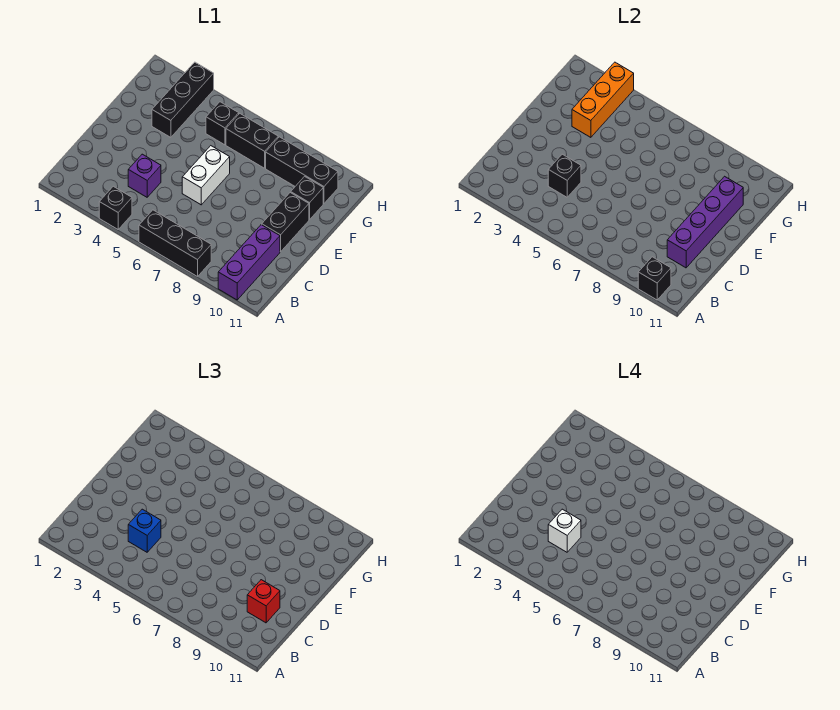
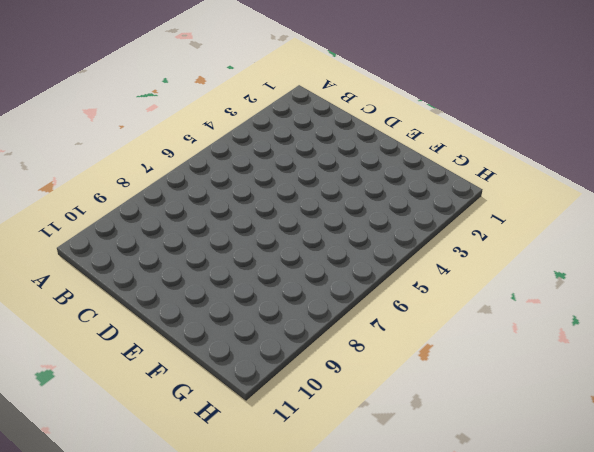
none -> black brick A4 level 1
none -> black brick A6:A8 level 1
none -> purple brick A10:C10 level 1

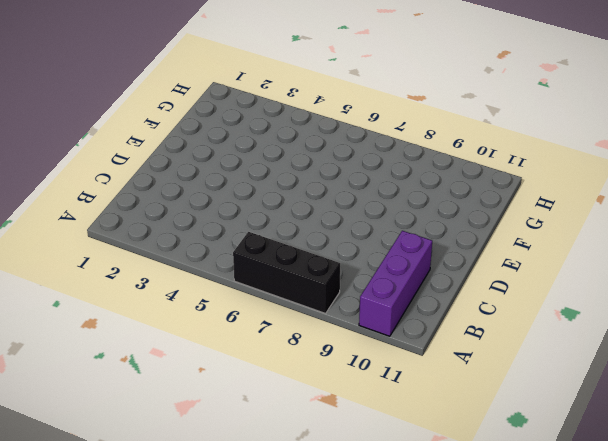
none -> black brick A4 level 1
none -> purple brick C4 level 1
none -> white brick D6:E6 level 1

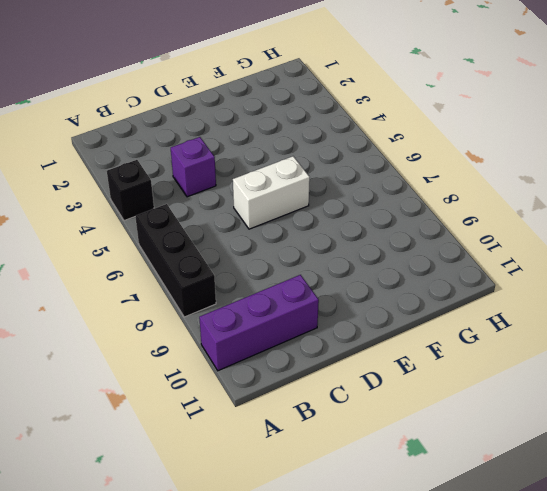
none -> black brick D10:E10 level 1
none -> black brick F3:H3 level 1
none -> black brick F10 level 1

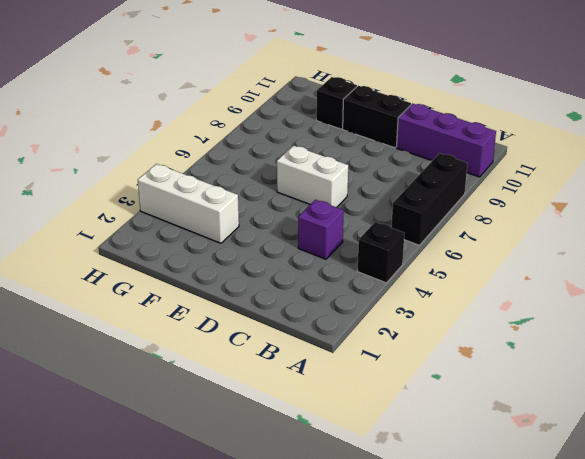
white brick F3:H3 level 1 -> black brick F3:H3 level 1
none -> black brick G5 level 1
none -> black brick G6:G7 level 1
none -> black brick G8:G10 level 1

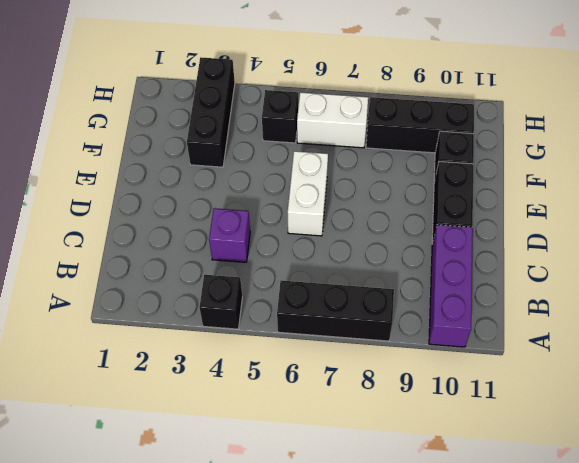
white brick G6:G7 level 1 -> black brick G6:G7 level 1
none -> black brick A10 level 2
none -> black brick C4 level 2
none -> purple brick C10:F10 level 2

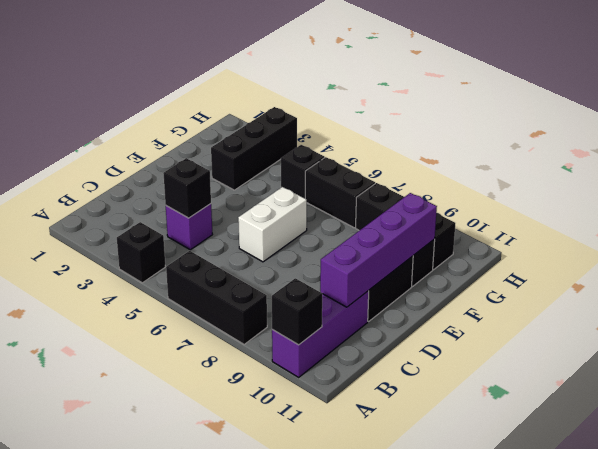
none -> orange brick F3:H3 level 2
none -> blue brick C4 level 3
none -> red brick C10 level 3

